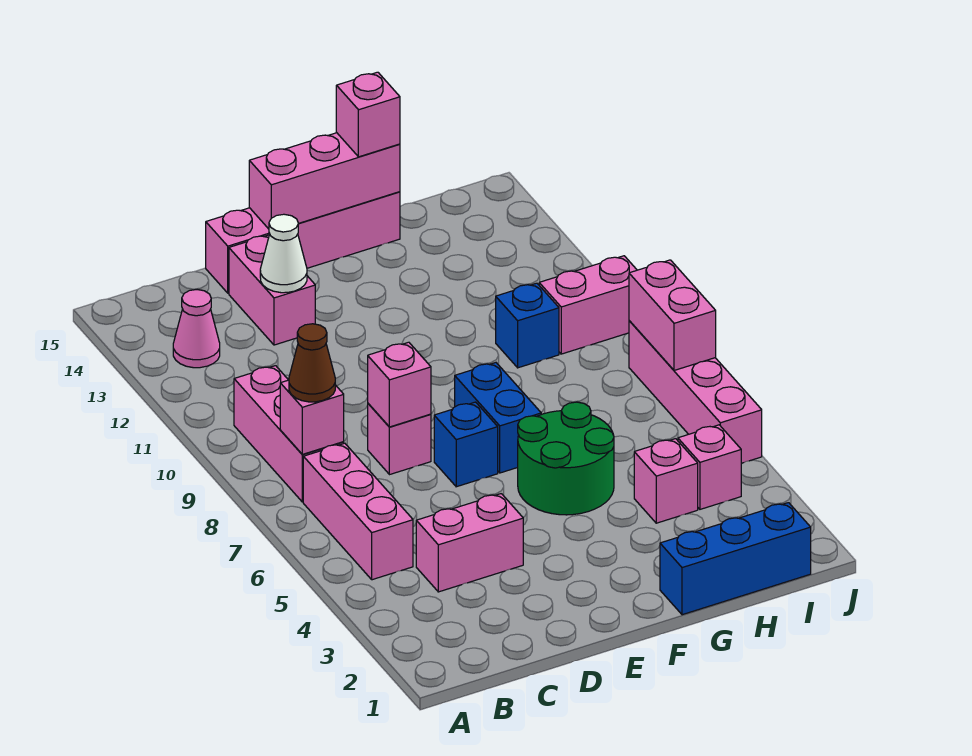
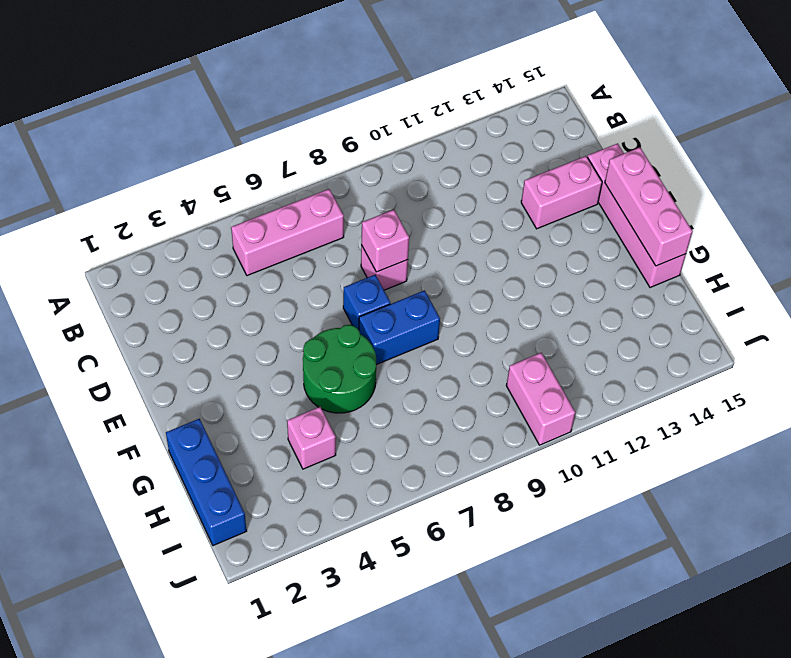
none -> pink brick B8:B10 level 1
none -> pink cone B13 level 1
none -> pink brick C4:D4 level 1

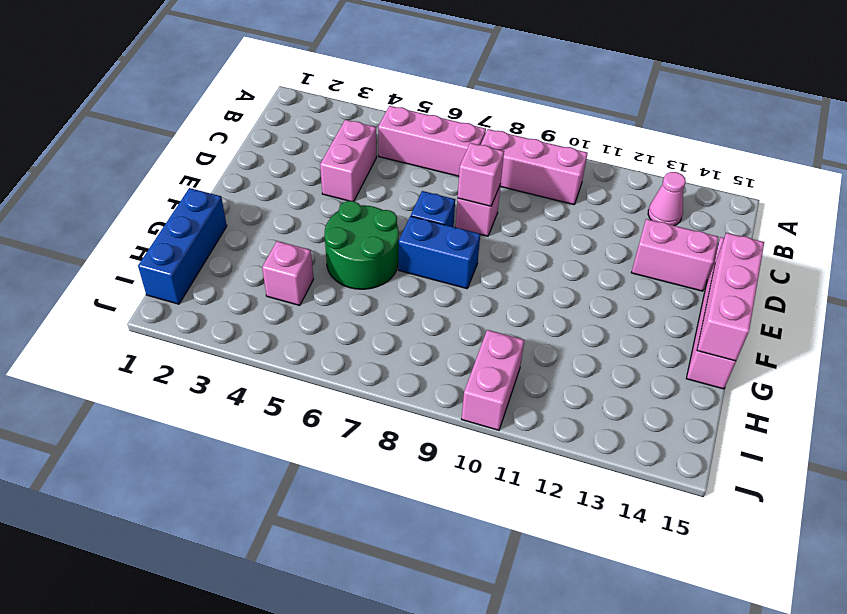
none -> blue brick H10 level 1
none -> pink brick I4 level 1
none -> pink brick J5:J8 level 1

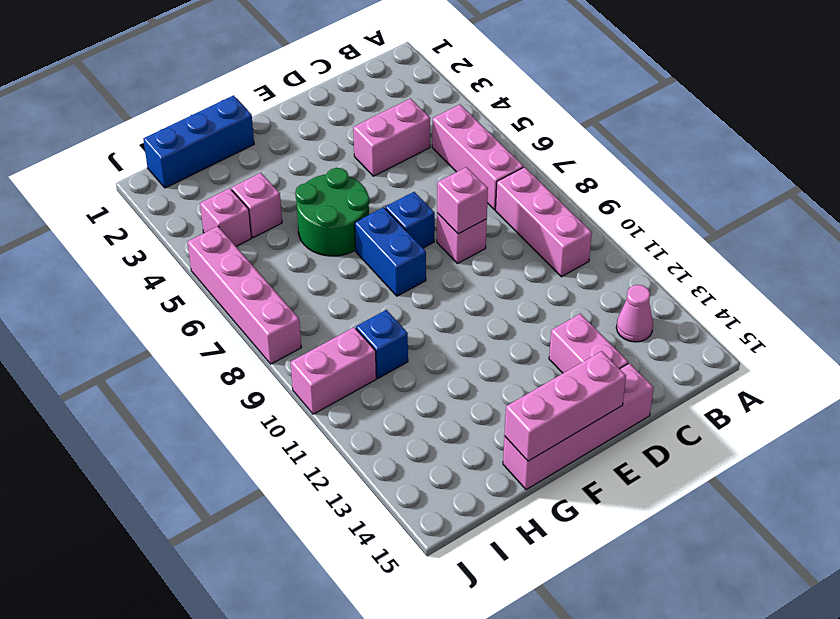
none -> pink brick B8 level 2
none -> white cone D13 level 2
none -> pink brick J7:J8 level 2

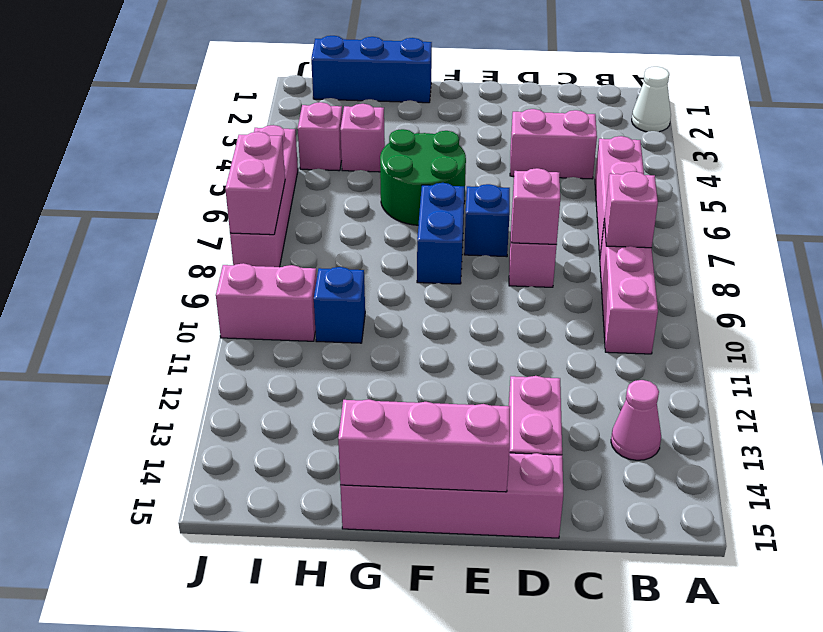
white cone A2 level 1 -> white cone D13 level 2
none -> brown cone B8 level 3
none -> pink brick G15 level 3

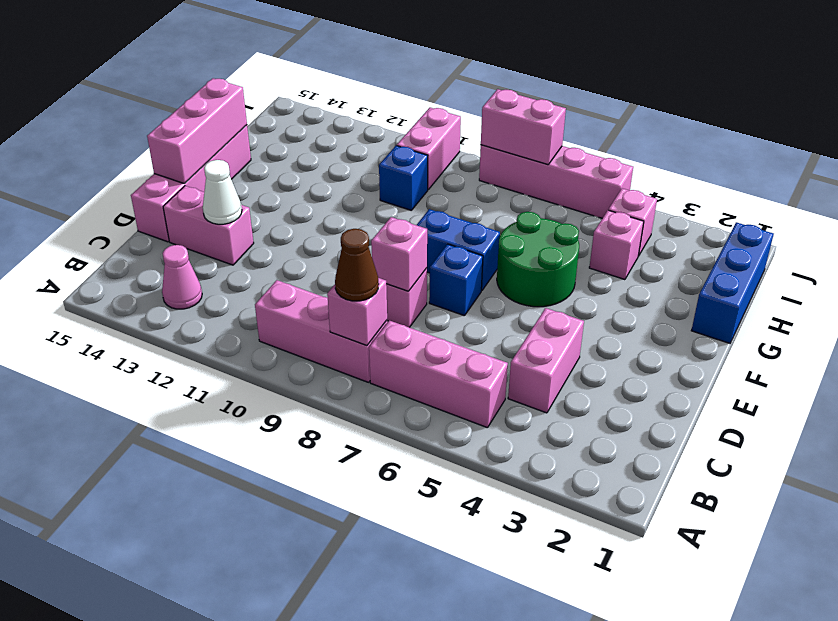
none -> pink brick G15 level 3

